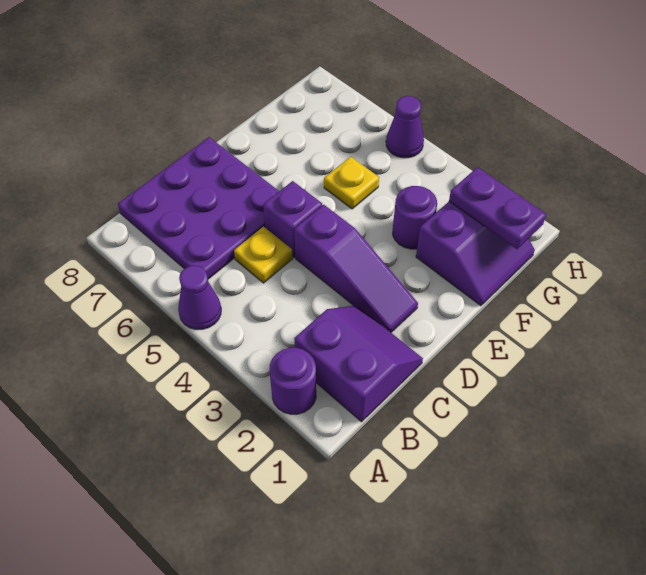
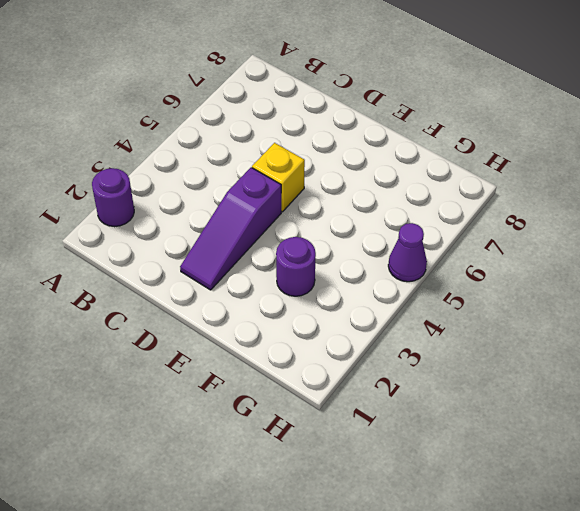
yellow brick D5 level 1 -> purple brick D5 level 1
none -> purple cone A5 level 1
none -> purple slope B1:C2 level 1 top B
none -> purple plate B6:D8 level 1

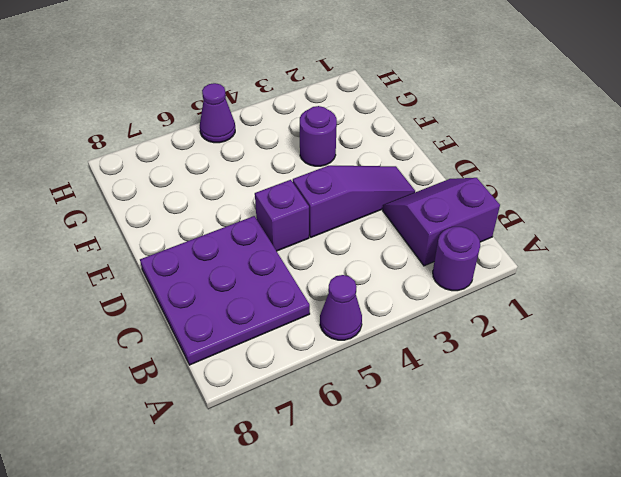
none -> yellow plate C5 level 1
none -> purple slope F1:G2 level 1 top 2
none -> yellow plate F5 level 1

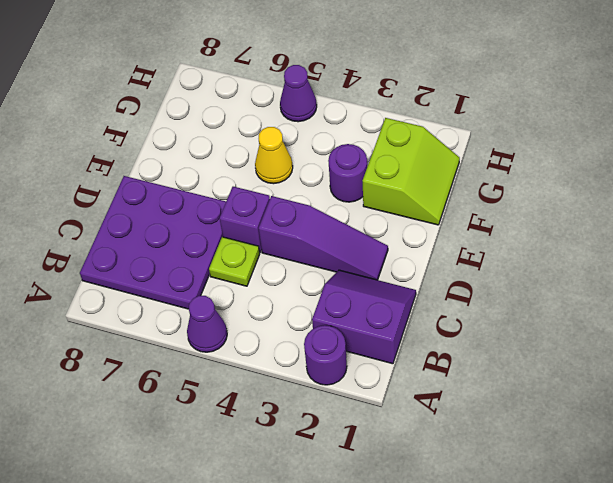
lime plate C5 level 1 -> yellow plate C5 level 1
lime slope F1:G2 level 1 top 2 -> purple slope F1:G2 level 1 top 2
yellow cone F5 level 1 -> yellow plate F5 level 1
none -> purple plate G1:G2 level 2

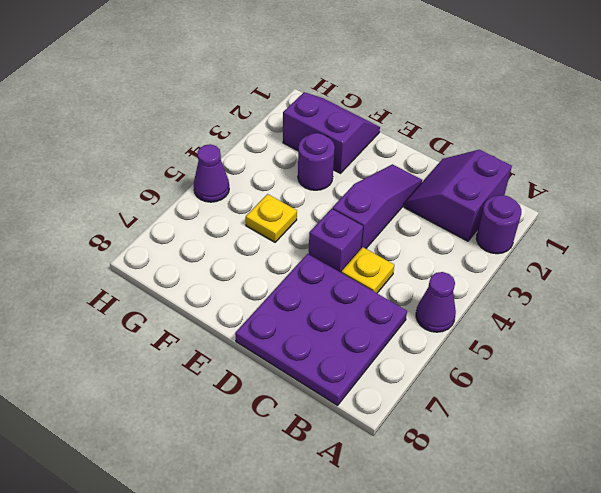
none -> purple plate G1:G2 level 2

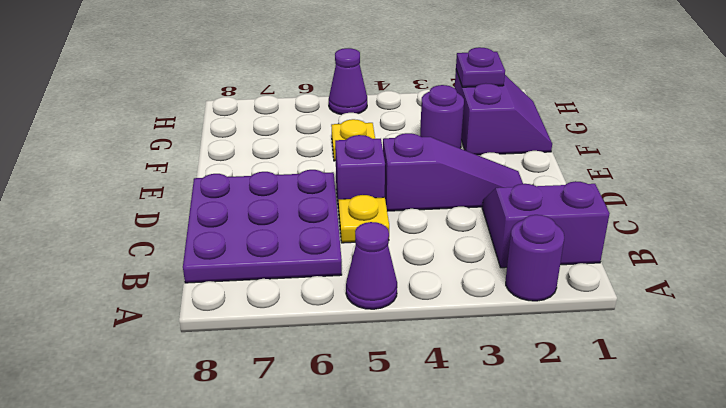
purple plate G2 level 2 -> purple plate G1:G2 level 2

